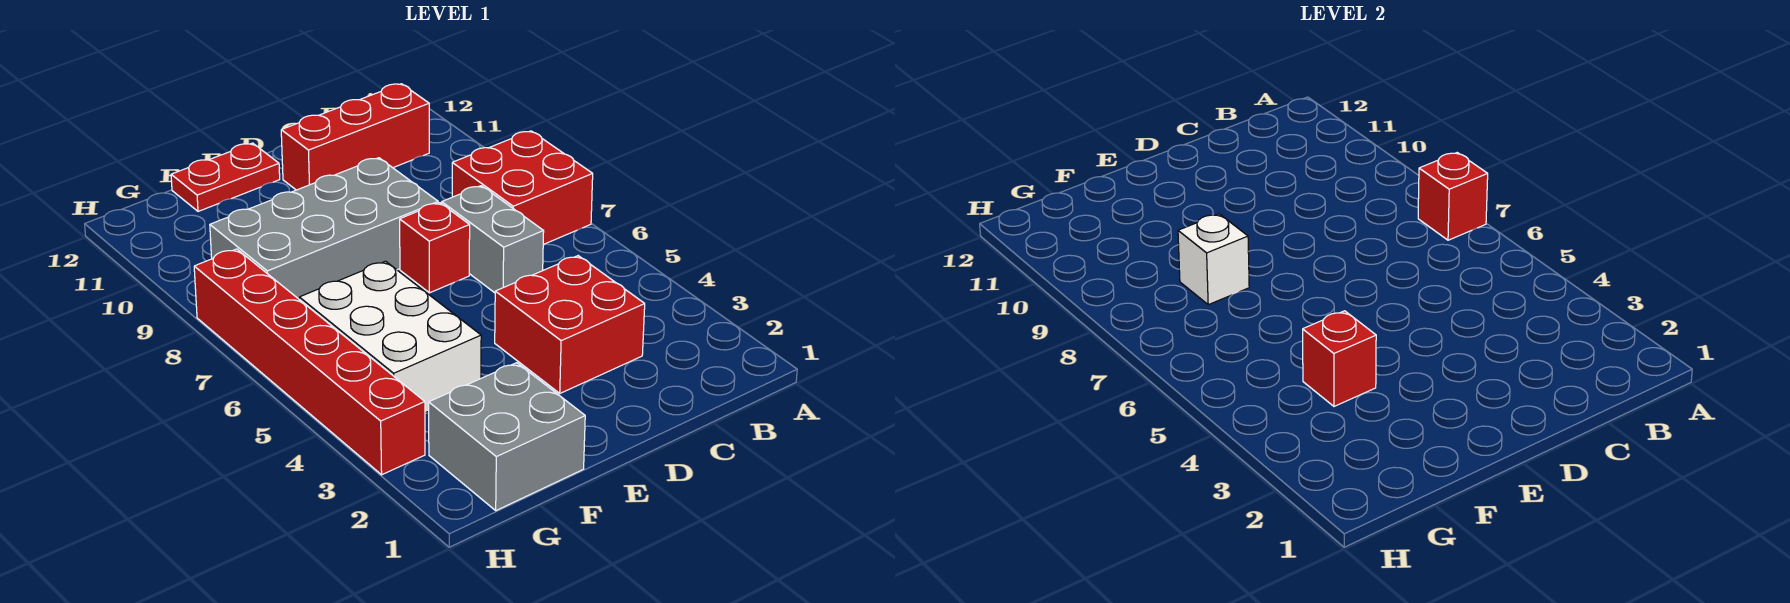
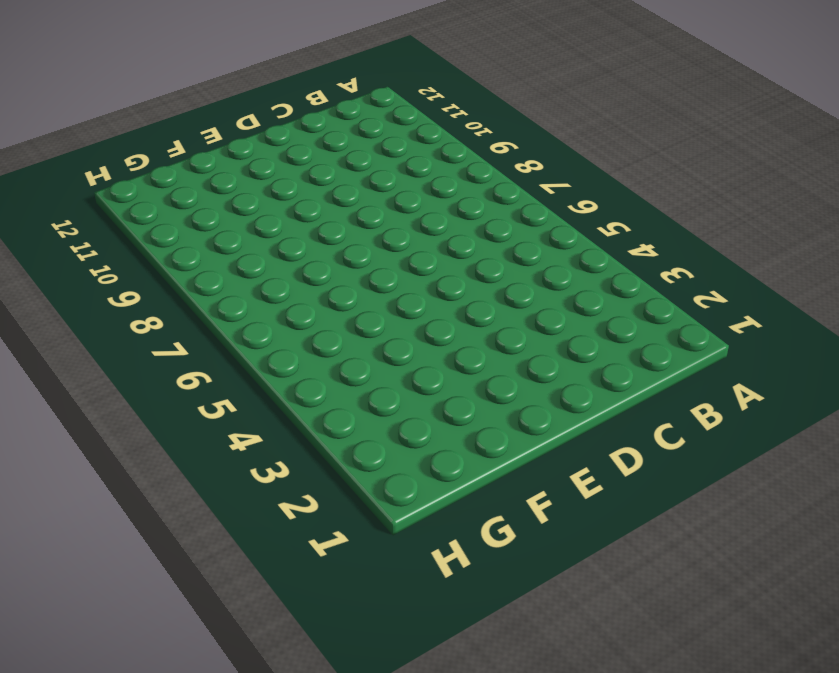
none -> red brick A7:B8 level 1
none -> red brick B11:D11 level 1
none -> red brick C3:D4 level 1

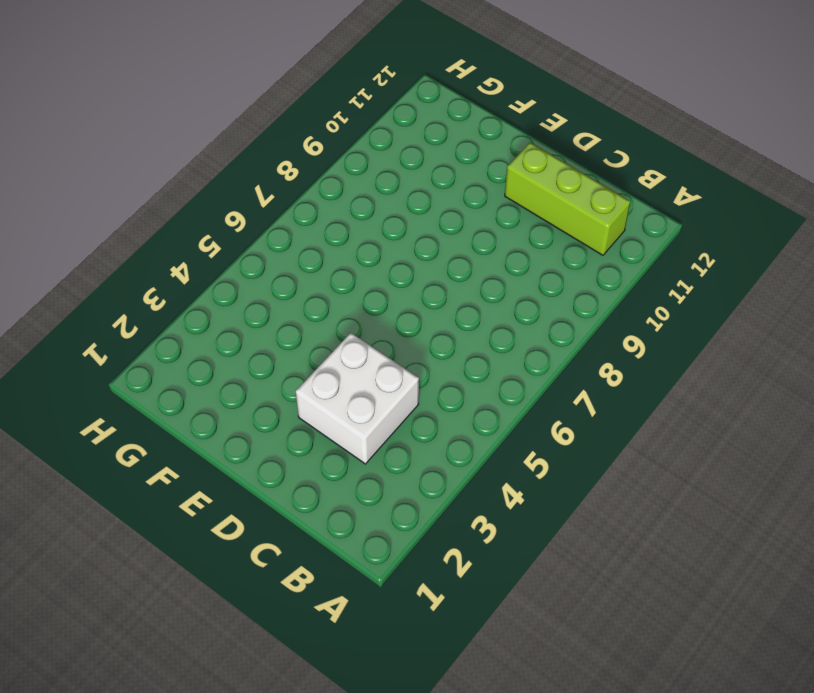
lime brick B11:D11 level 1 -> red brick B11:D11 level 1
white brick C3:D4 level 1 -> red brick C3:D4 level 1
none -> red brick A7:B8 level 1
none -> grey brick C6:C7 level 1
none -> red brick D7 level 1

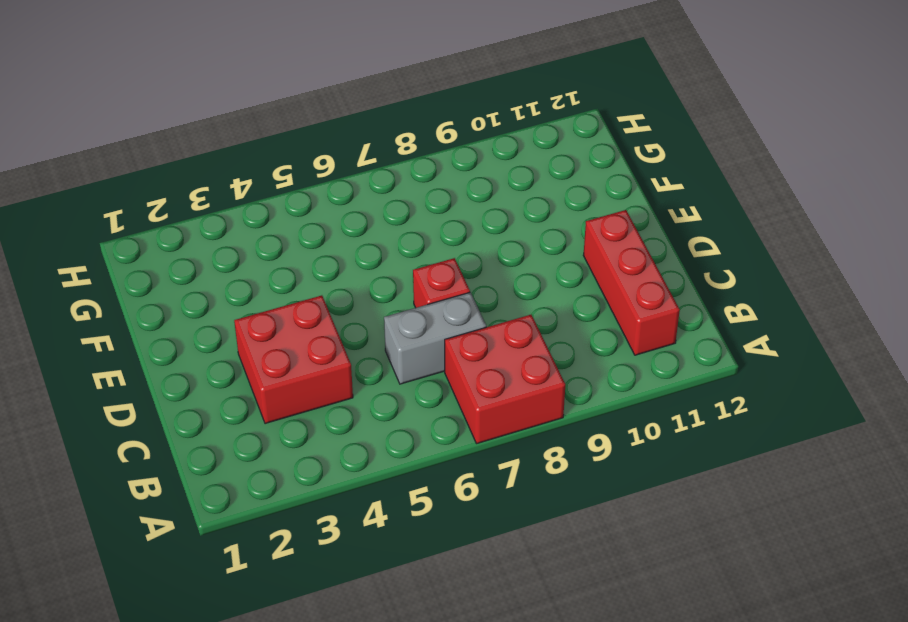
none -> grey brick D8:G9 level 1
none -> red plate E12:F12 level 1
none -> grey brick F1:G2 level 1

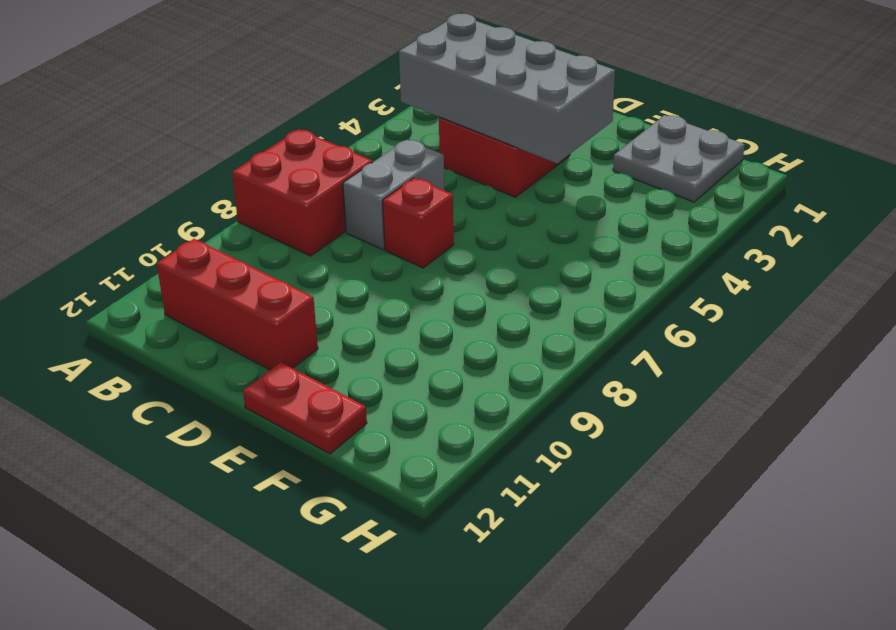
grey brick B3:E4 level 2 -> grey brick D8:G9 level 1
grey plate F1:G2 level 1 -> grey brick F1:G2 level 1
none -> white brick F4:G6 level 1
none -> red brick H3:H8 level 1
none -> red brick A7 level 2

